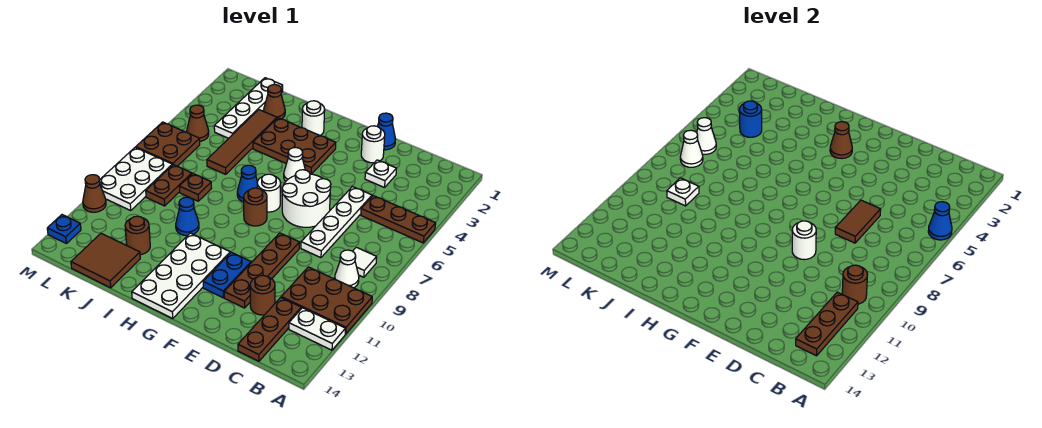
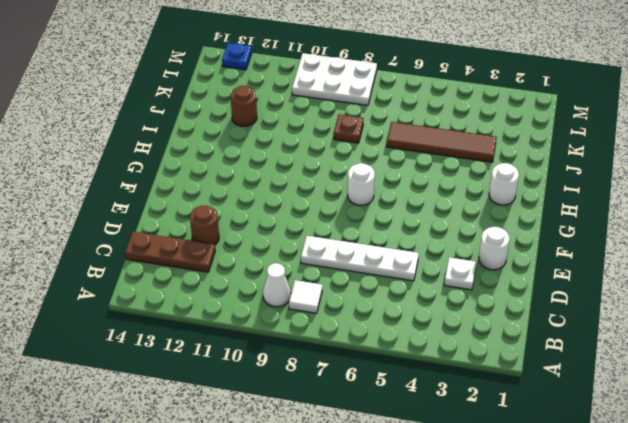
none -> brown plate A5:C5 level 1
none -> brown plate A10:C11 level 1
none -> white plate A12:B12 level 1
none -> blue cone E1 level 1

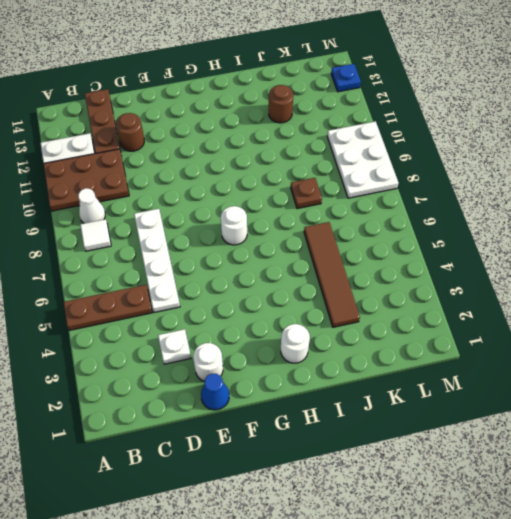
none -> white round brick E6:F7 level 1
none -> brown plate E9:E12 level 1
none -> blue plate F11:F12 level 1
none -> brown plate G3:I4 level 1

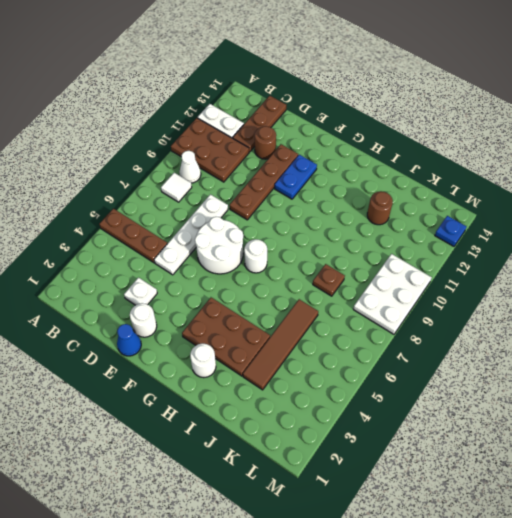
none -> white cone G5 level 1
none -> brown round brick G8 level 1
none -> white plate G11:H14 level 1
none -> blue cone H7 level 1

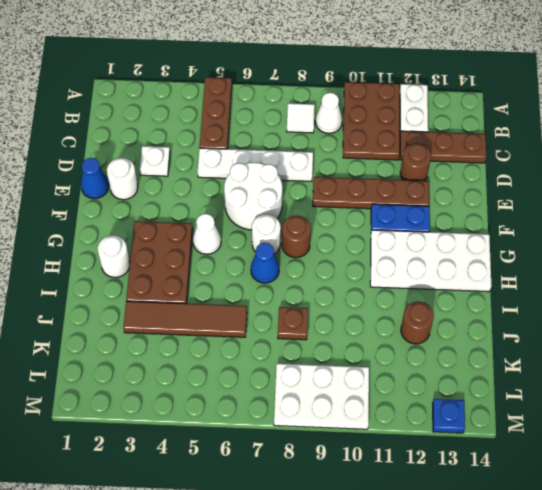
none -> blue cone I10 level 1
none -> brown cone J2 level 1
none -> brown tile J13:K14 level 1
none -> white plate K1:K4 level 1

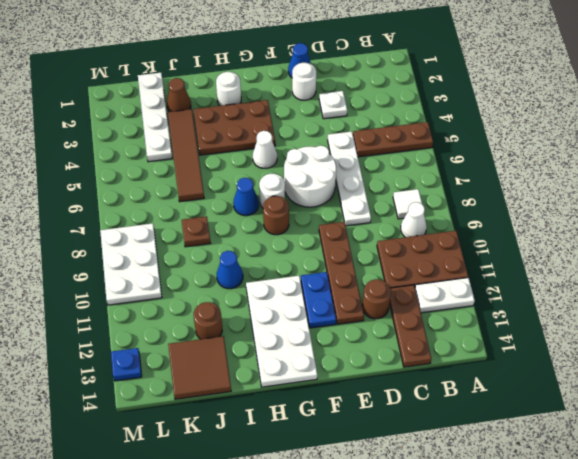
none -> brown plate K8:K9 level 1
none -> brown cone L5 level 1
none -> brown plate L6:M7 level 1
none -> brown cone M11 level 1

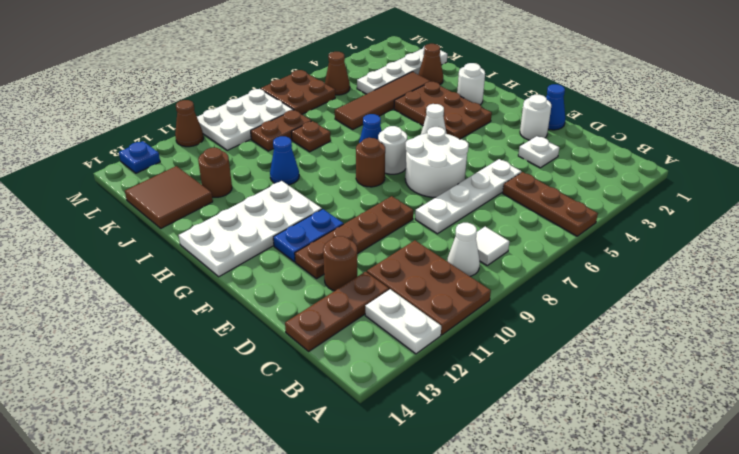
none -> blue cone A5 level 2
none -> brown round brick B10 level 2
none -> brown plate B11:B13 level 2
none -> brown tile D6:D7 level 2

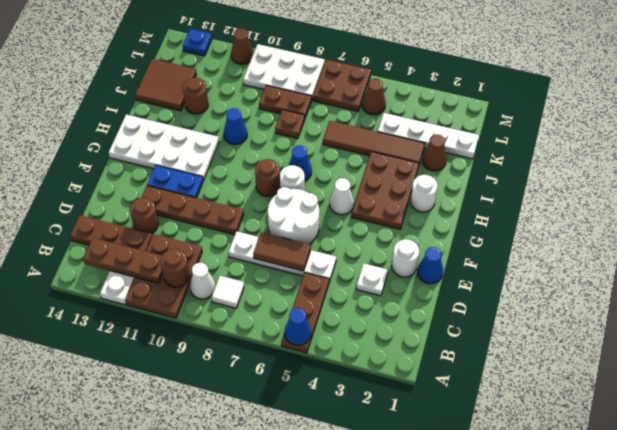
none -> white round brick E9 level 2
none -> brown cone G3 level 2
none -> blue round brick K4 level 2
none -> white plate K9 level 2

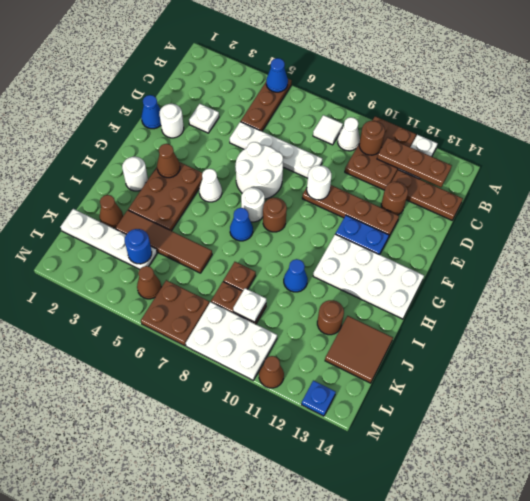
none -> brown tile D6:D7 level 2
none -> white cone L6 level 2
none -> white cone L7 level 2

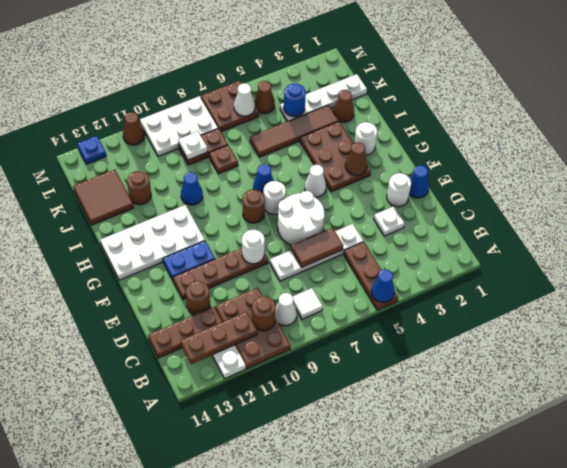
none -> white cone L7 level 2

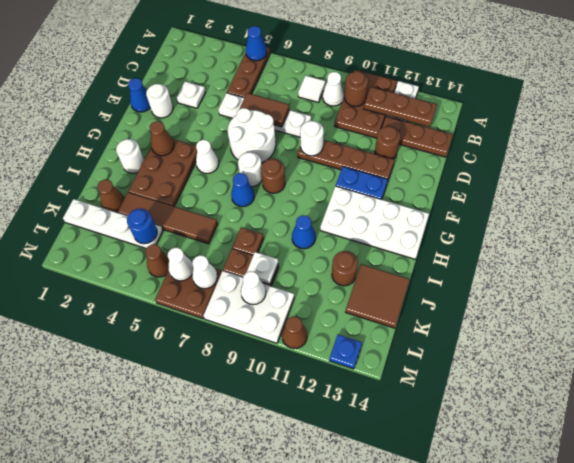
white cone L9 level 2 -> none

